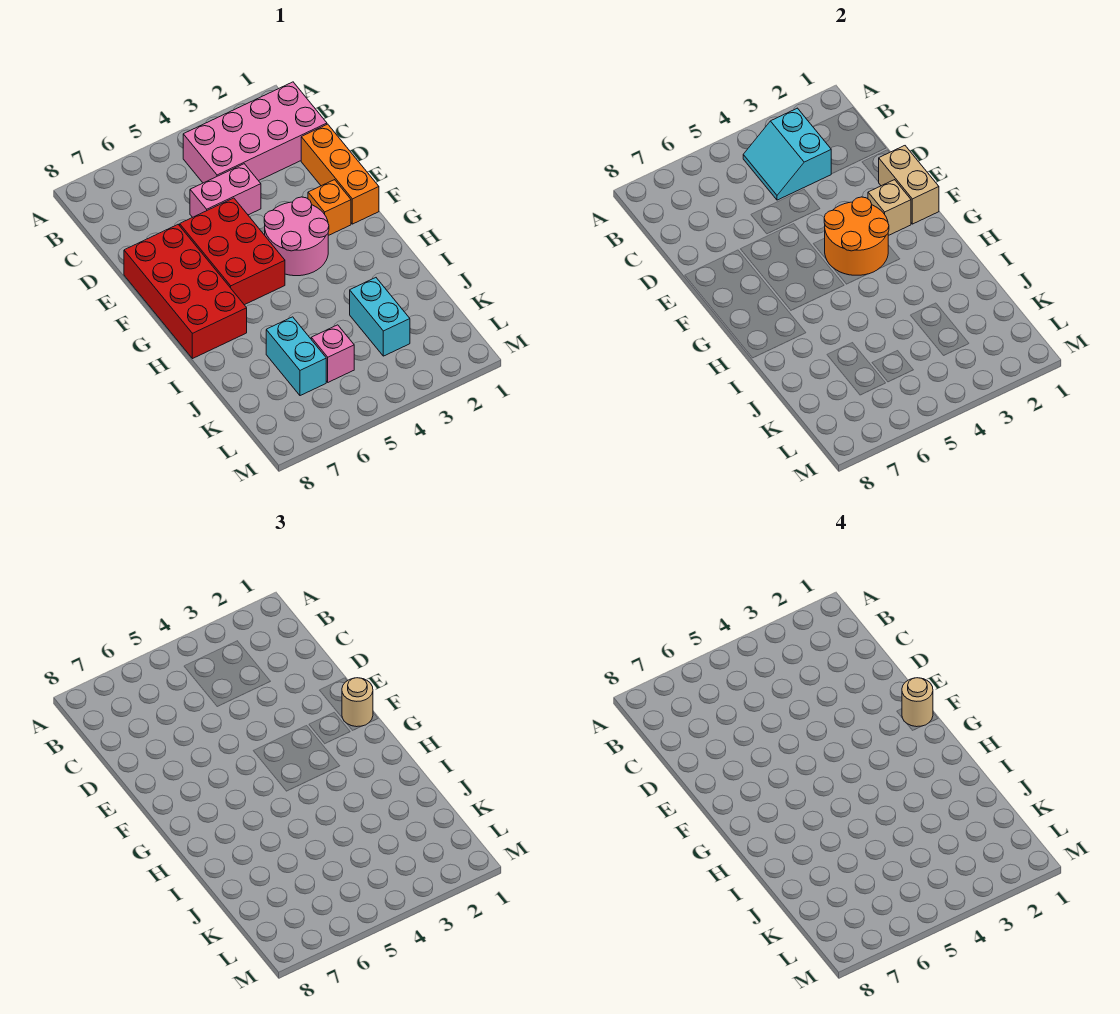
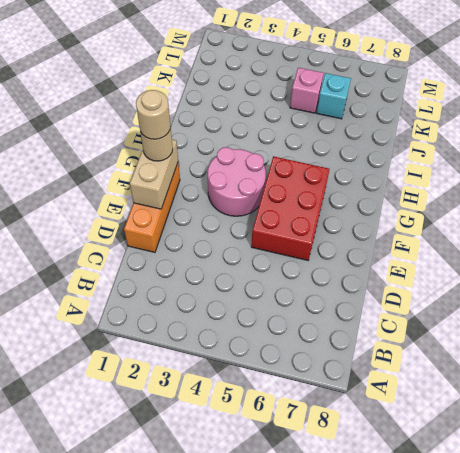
cyan brick K6 level 1 -> cyan brick J6:K6 level 1
none -> pink brick B1:C4 level 1
none -> pink brick D4:D5 level 1
none -> red brick E7:H8 level 1

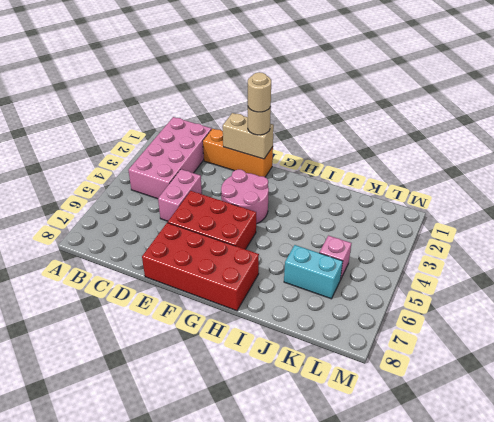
none -> orange brick F2 level 1
none -> cyan brick J3:K3 level 1
none -> cyan slope B3:C4 level 2 top 3

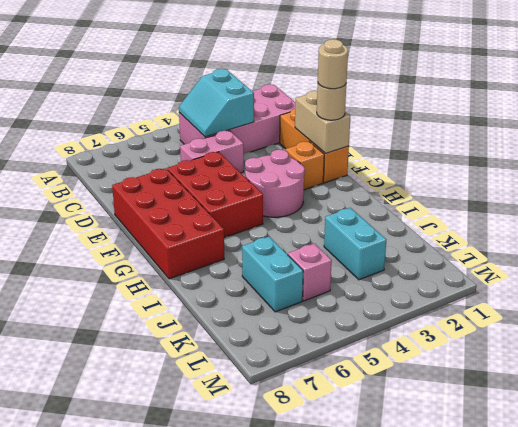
none -> tan brick F2 level 2
none -> orange round brick F3:G4 level 2

